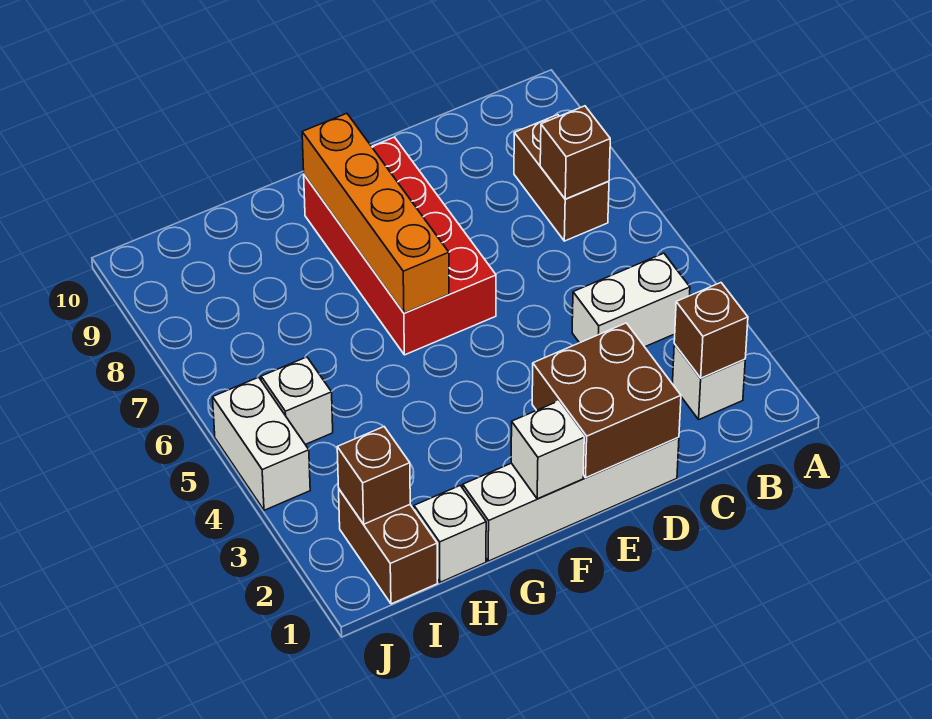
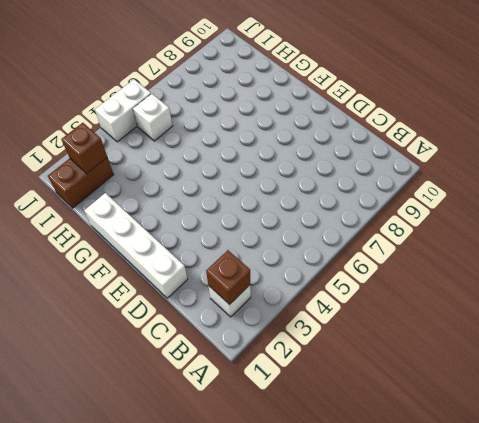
none -> white brick B4:C4 level 1
none -> brown brick B7:B8 level 1
none -> red brick E6:F9 level 1

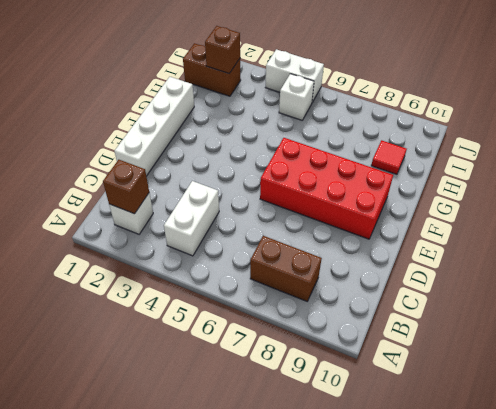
red tile H9 level 1 -> none
none -> white brick H1 level 1
none -> brown brick B7 level 2
none -> brown brick D1:E2 level 2

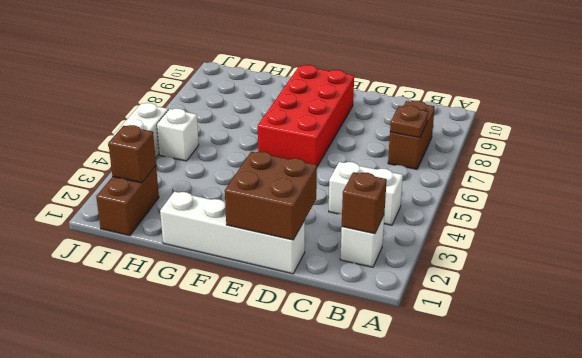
brown plate B7 level 2 -> brown brick B7 level 2
none -> white brick H1 level 1
none -> white brick F1 level 2
none -> orange brick F6:F9 level 2

